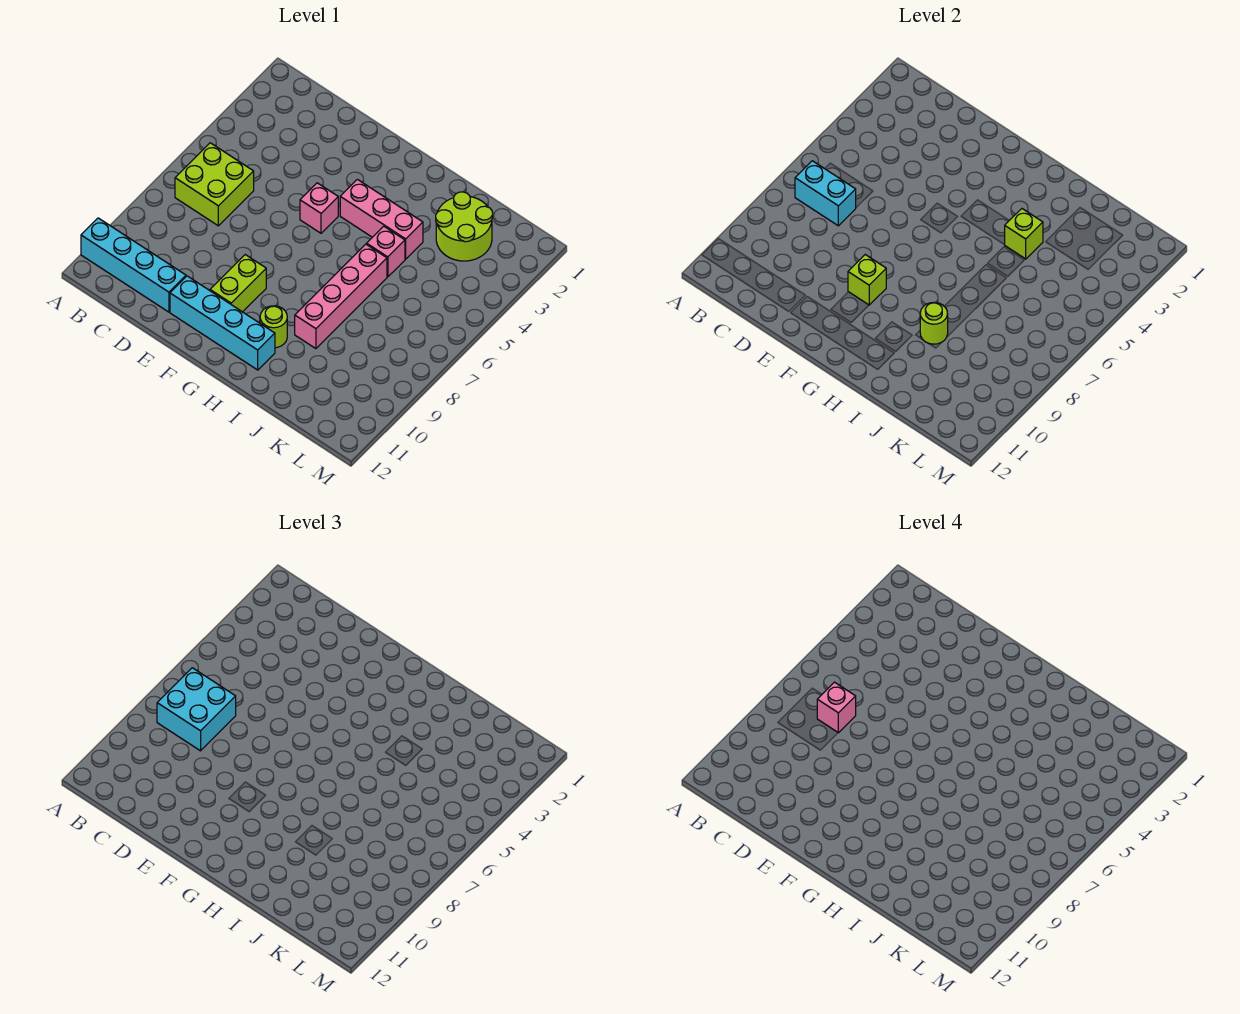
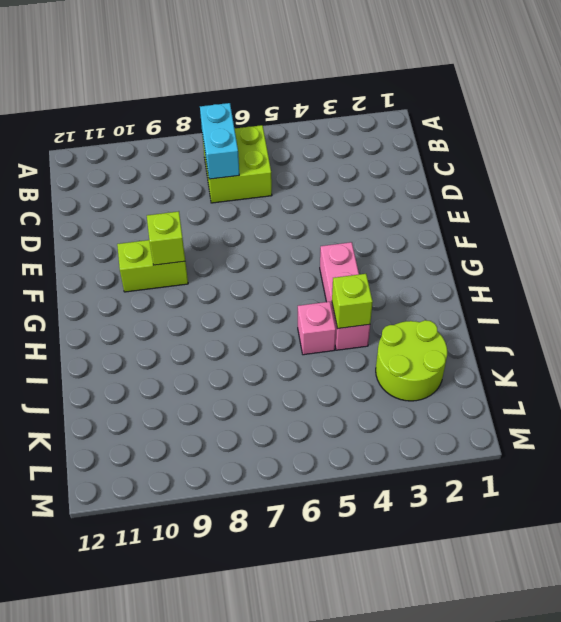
none -> cyan brick A11:D11 level 1
none -> cyan brick E11:H11 level 1
none -> pink brick F5 level 1

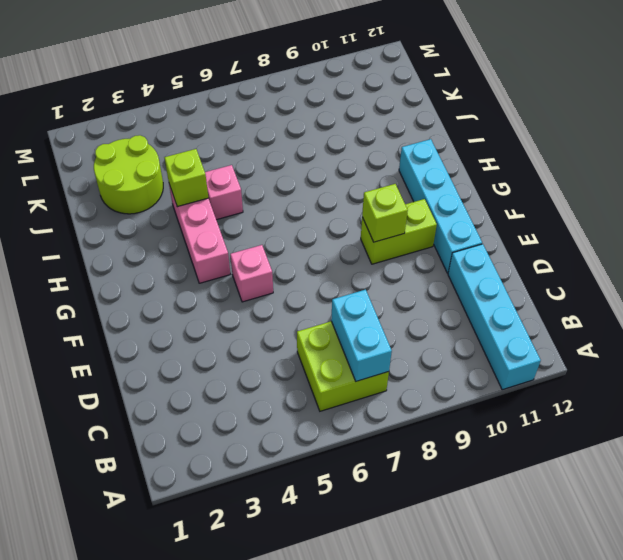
none -> lime round brick H10 level 1
none -> pink brick I6:I9 level 1
none -> lime round brick I9 level 2

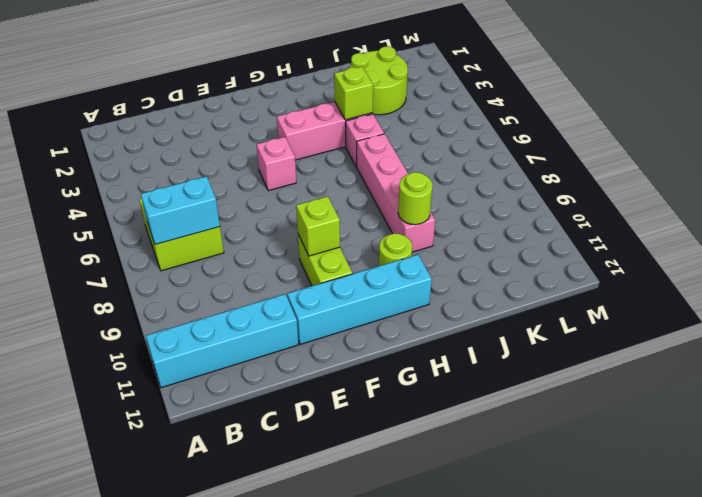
none -> cyan brick B7:C8 level 3
none -> pink brick C7 level 4

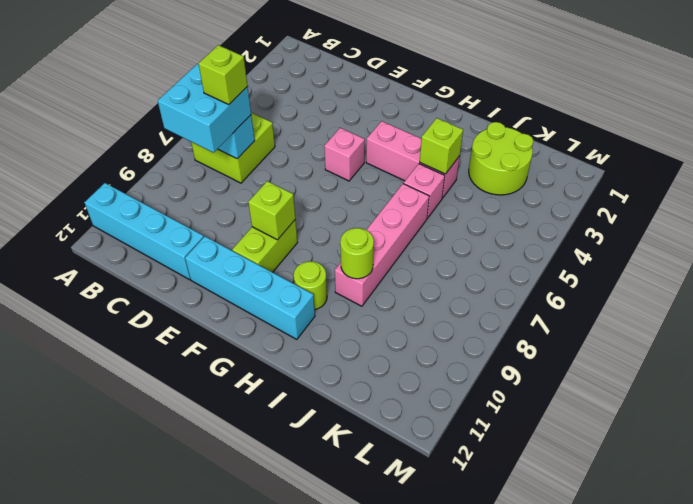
lime brick C7 level 4 -> pink brick C7 level 4

